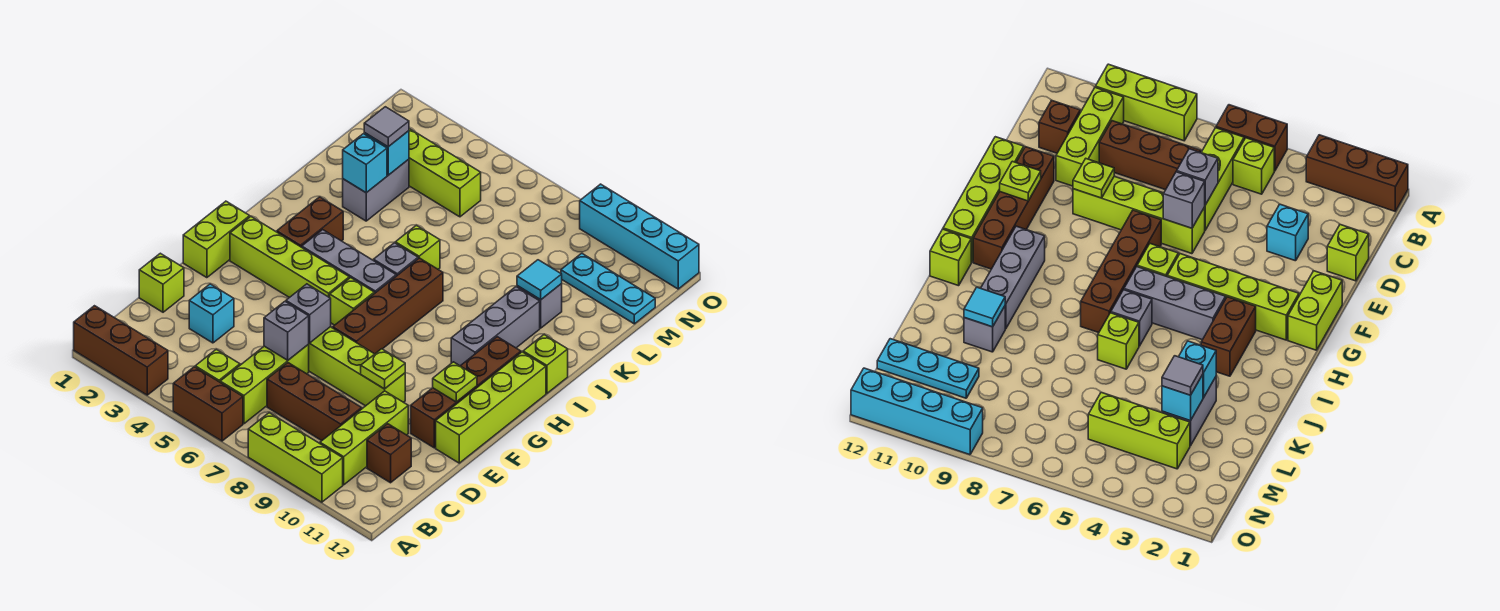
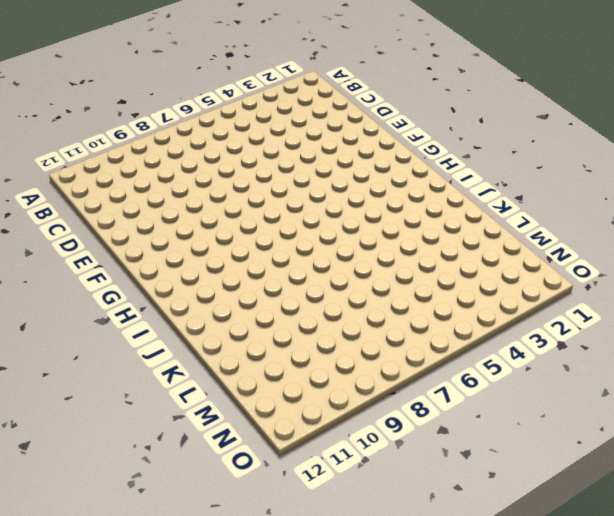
none -> brown brick A1:A3 level 1
none -> brown brick A5:A6 level 1
none -> lime brick A8:A10 level 1
none -> lime brick B5 level 1

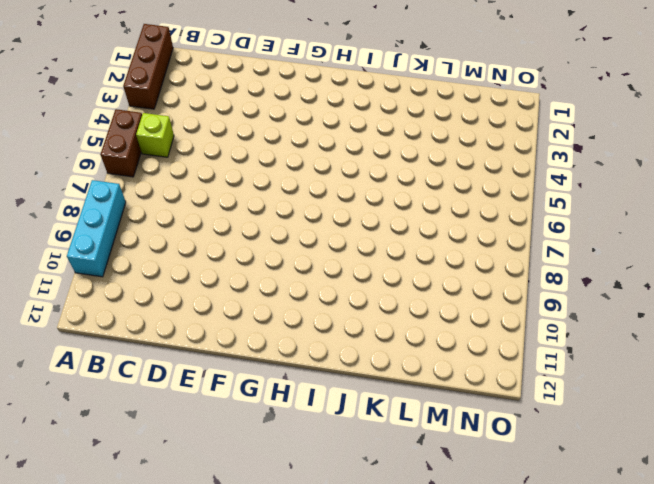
cyan brick A8:A10 level 1 -> lime brick A8:A10 level 1
none -> lime brick B6:D6 level 1
none -> lime brick B10:D10 level 1
none -> brown brick C7:C9 level 1
none -> brown brick C11 level 1

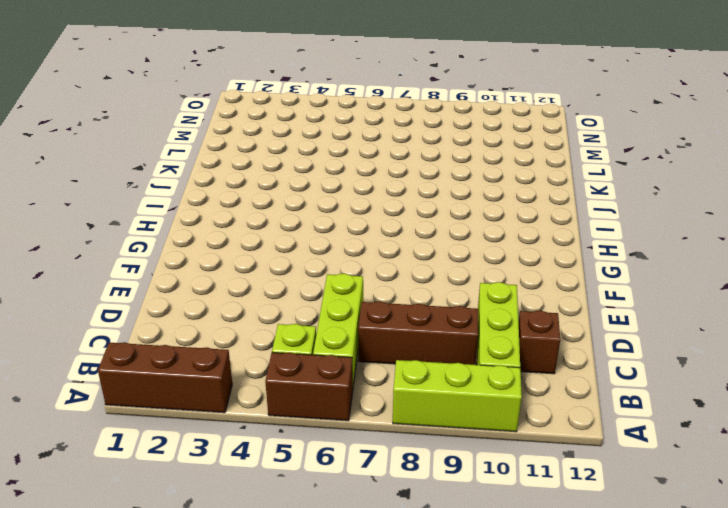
none -> lime brick D1 level 1
none -> cyan brick D3 level 1
none -> lime brick E6:E9 level 1
none -> brown brick E11:H11 level 1

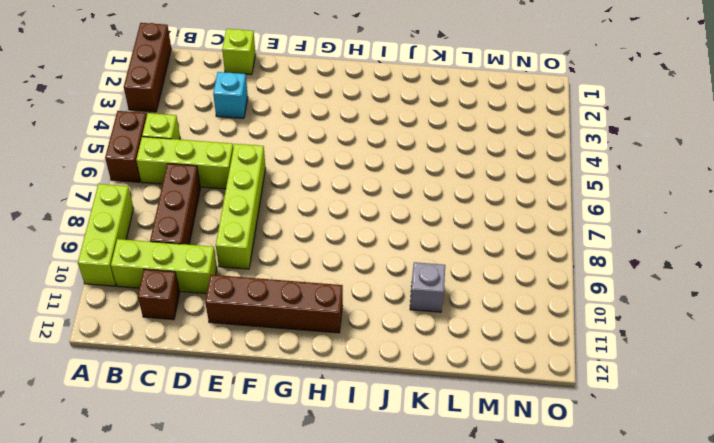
none -> lime brick E12:H12 level 1
none -> lime brick F1:G1 level 1
none -> brown brick F7:I7 level 1
none -> lime brick G2:G5 level 1

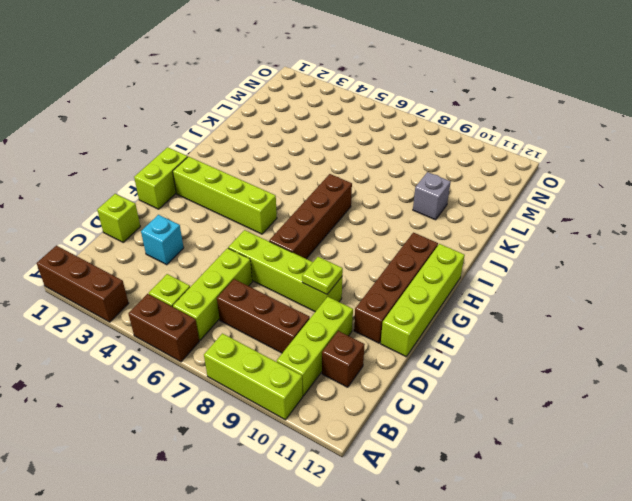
none -> lime brick G6 level 1
none -> brown brick H3:I3 level 1
none -> grey brick H4:H6 level 1
none -> grey brick H10:J10 level 1

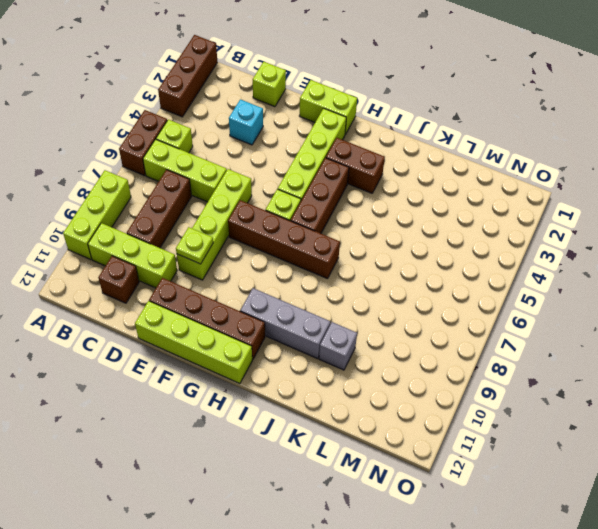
brown brick H4:H6 level 1 -> grey brick H4:H6 level 1
none -> grey brick I6 level 1
none -> lime brick I12 level 1
none -> lime brick J6 level 1
none -> grey brick K3:L3 level 1

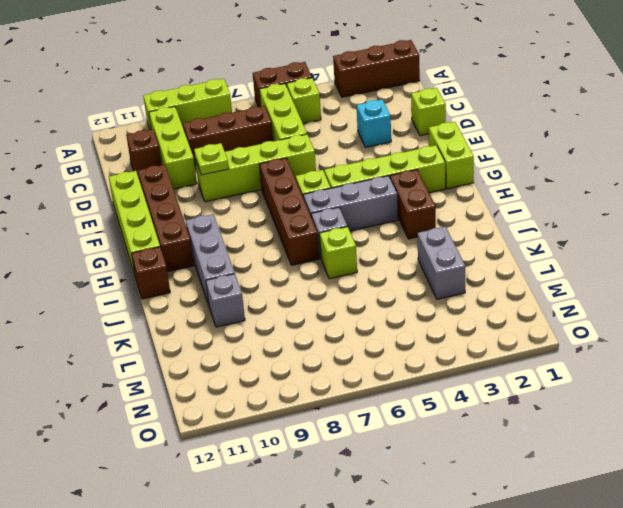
brown brick I12 level 1 -> lime brick I12 level 1
none -> lime brick M3:M5 level 1
none -> cyan plate M10:M12 level 1
none -> cyan brick O9:O12 level 1
none -> grey brick D6 level 2

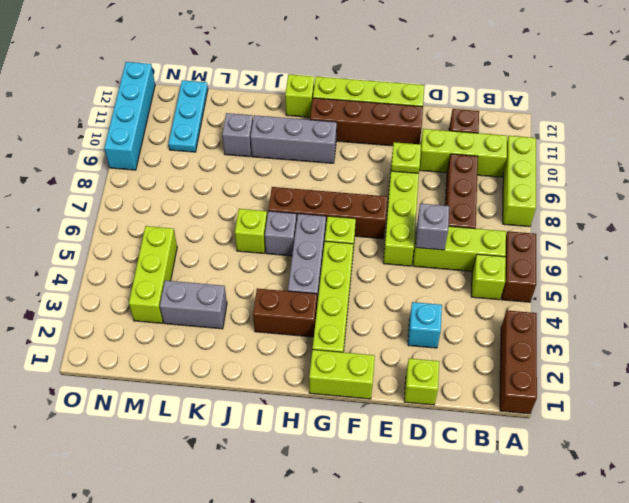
none -> grey brick E6 level 2
none -> lime plate F11 level 2
none -> cyan brick K3 level 2
none -> cyan tile K10 level 2

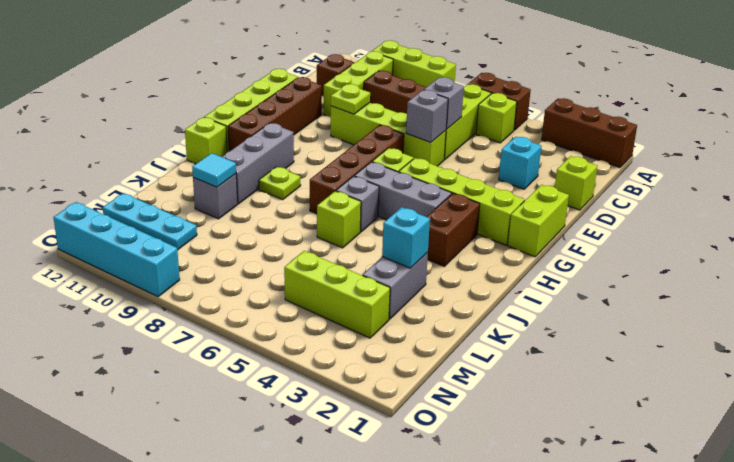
lime plate I9 level 1 -> lime plate F11 level 2
none -> cyan brick L3 level 2
none -> grey tile L3 level 3

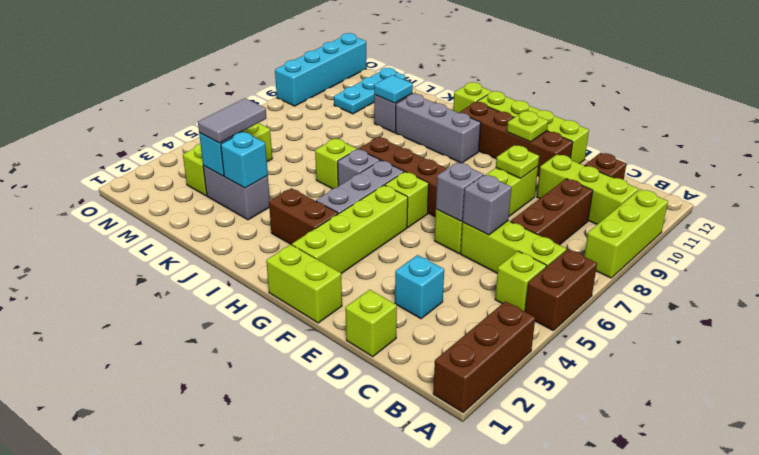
grey tile L3:L4 level 3 -> grey tile L3 level 3

